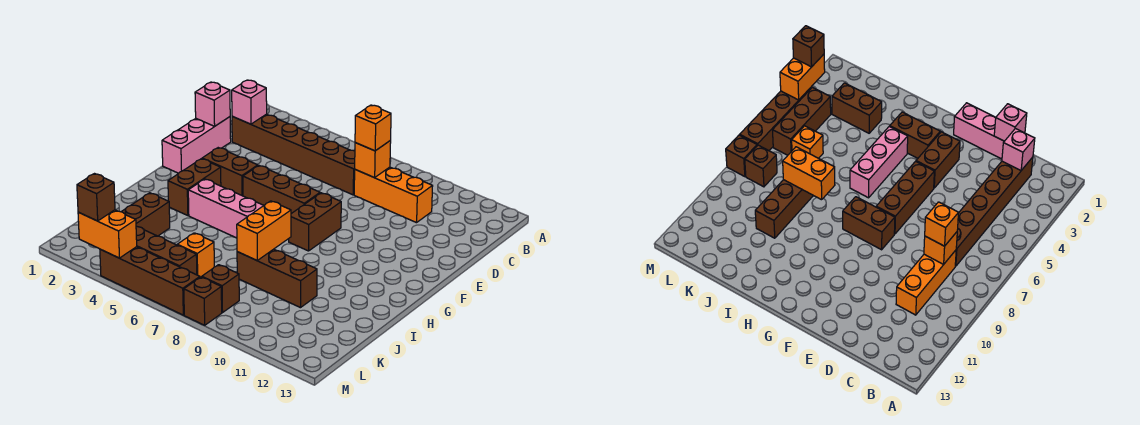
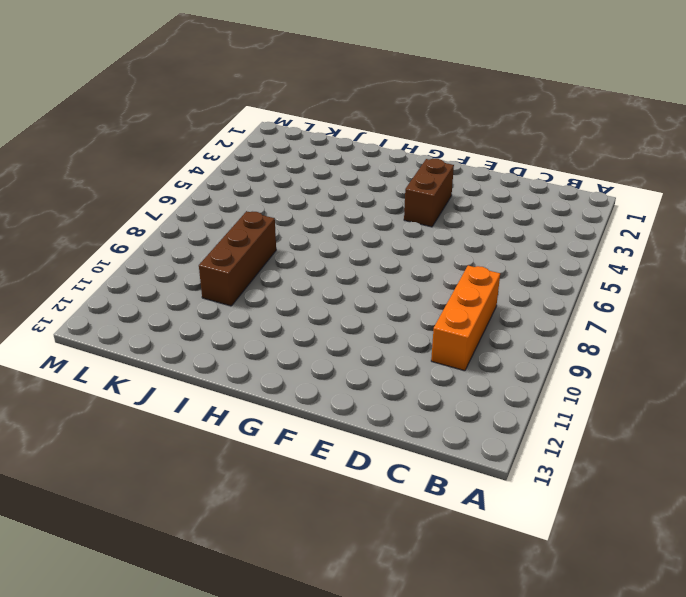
none -> brown brick C2:C7 level 1
none -> pink brick D1:F1 level 1
none -> brown brick F5:F7 level 1

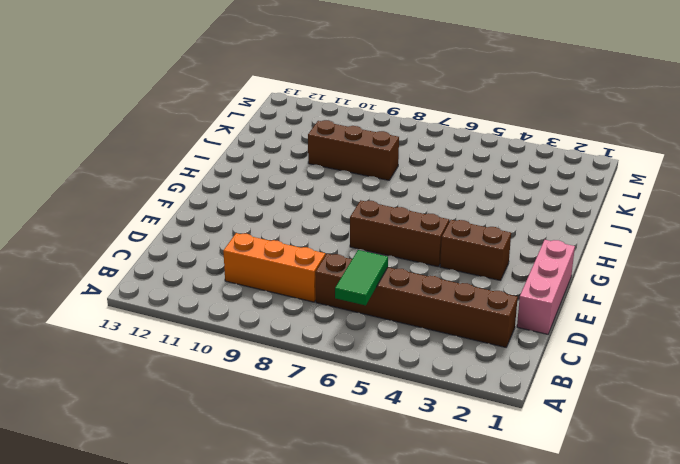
green tile B6:C6 level 2 -> none
none -> brown brick F8:G8 level 1
none -> brown brick G3:H3 level 1
none -> pink brick H4:H6 level 1

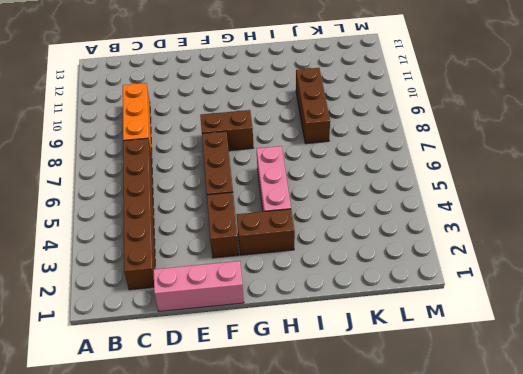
none -> brown brick J3:K3 level 1
none -> orange brick K6 level 1
none -> brown brick L4:L6 level 1

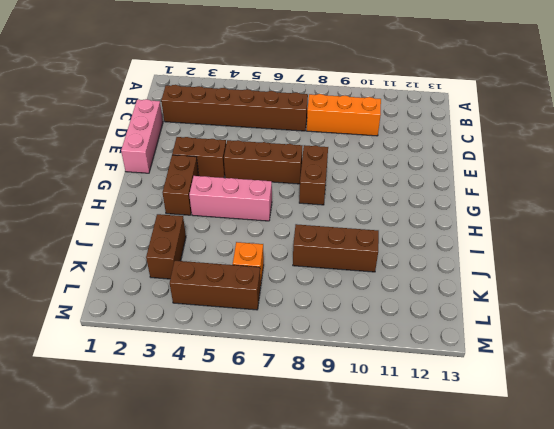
none -> brown brick L8 level 1
none -> brown brick M4:M7 level 1
none -> brown brick M8 level 1

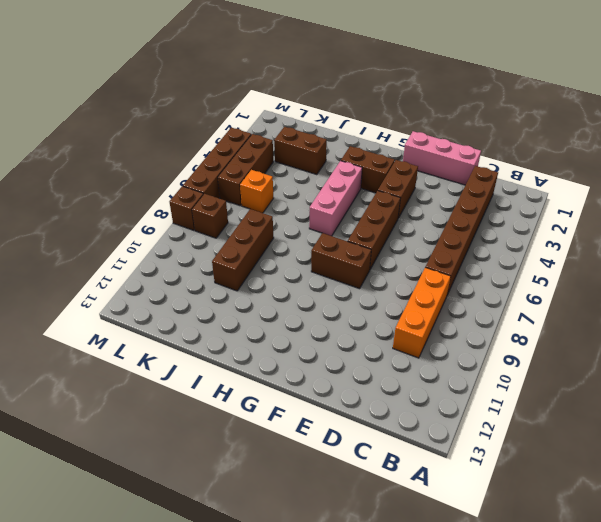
none -> pink brick C2 level 2
none -> orange brick C8 level 2
none -> pink brick D1 level 2

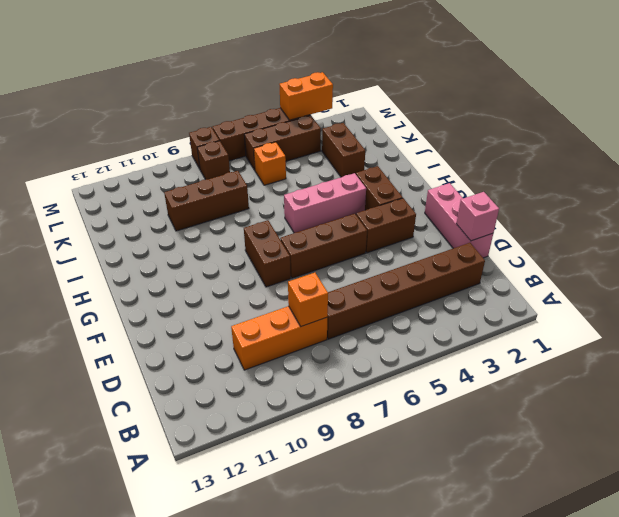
none -> pink brick C2 level 2
none -> orange brick I8:J8 level 2
none -> orange brick C8 level 3

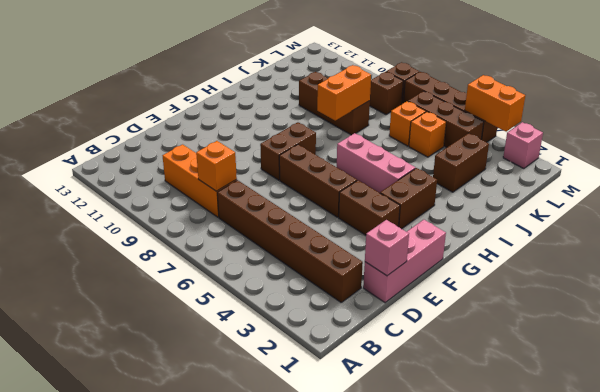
orange brick K5 level 1 -> orange brick C8 level 3
pink brick M2 level 1 -> pink brick C2 level 2
none -> brown brick M3 level 3

